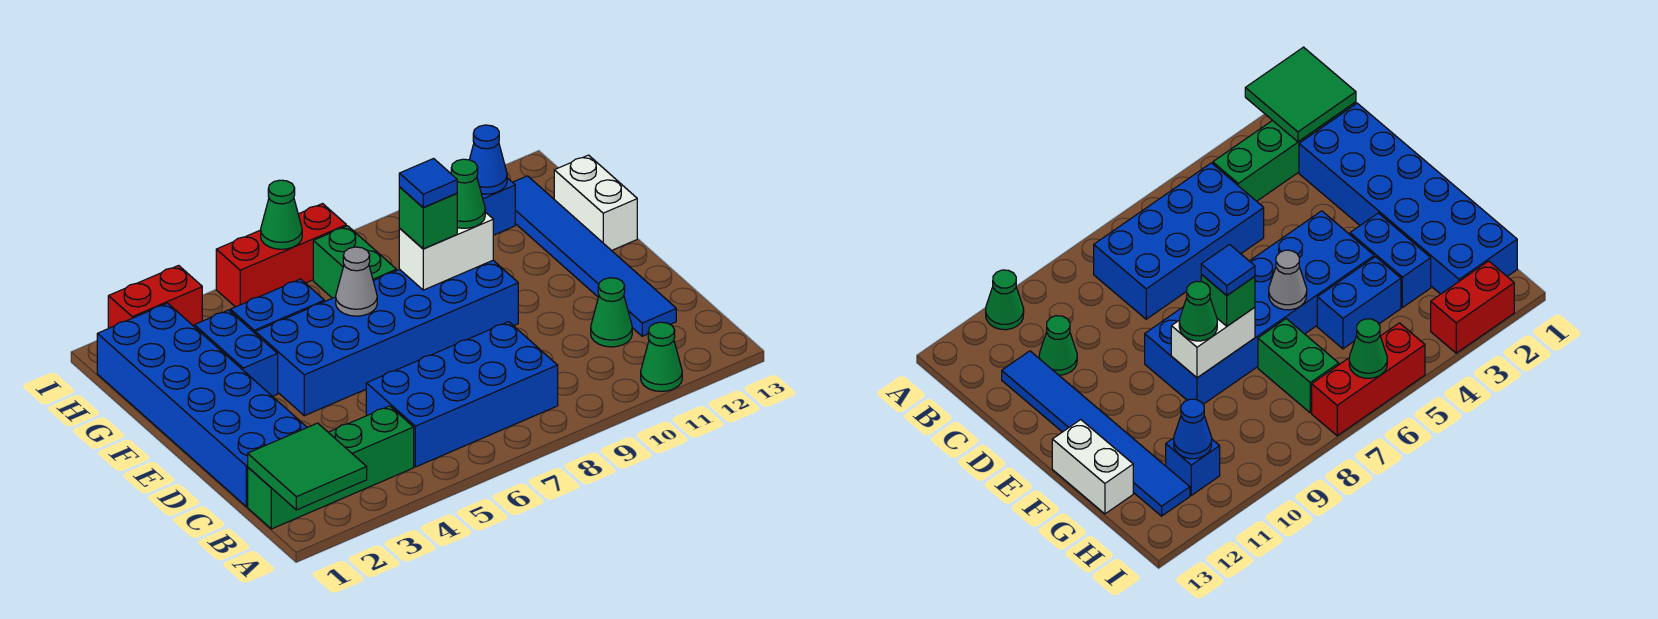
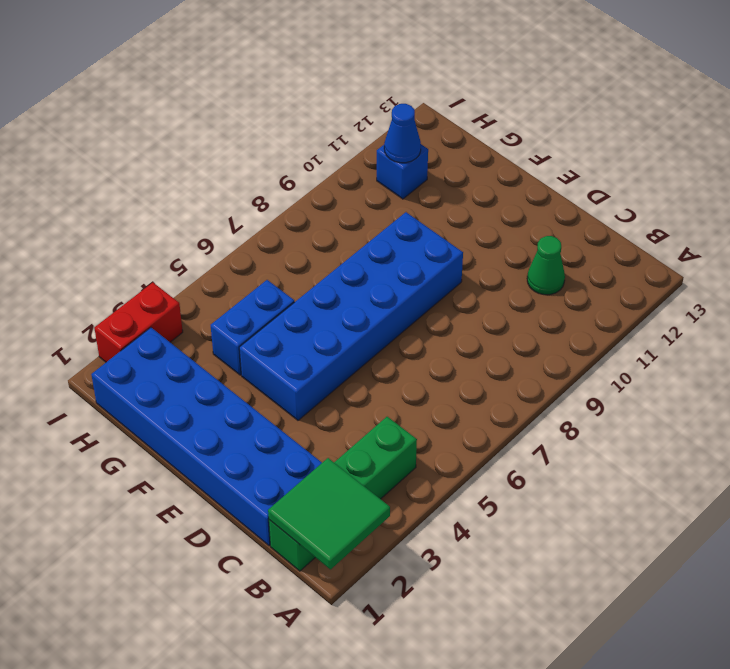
none -> green cone A11 level 1
none -> blue brick B5:C8 level 1
none -> blue tile C12:H12 level 1

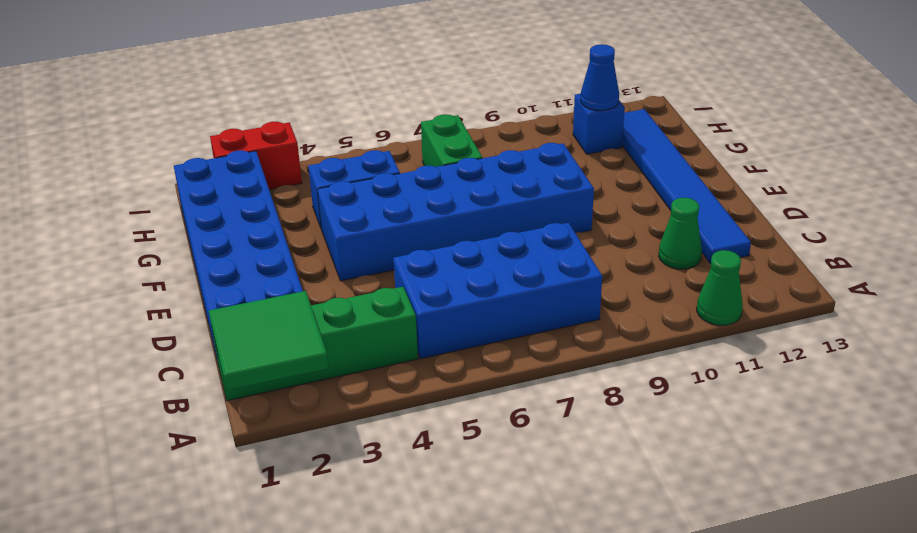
none -> blue brick F3:G3 level 1
none -> white brick F13:G13 level 1
none -> red brick I5:I7 level 1

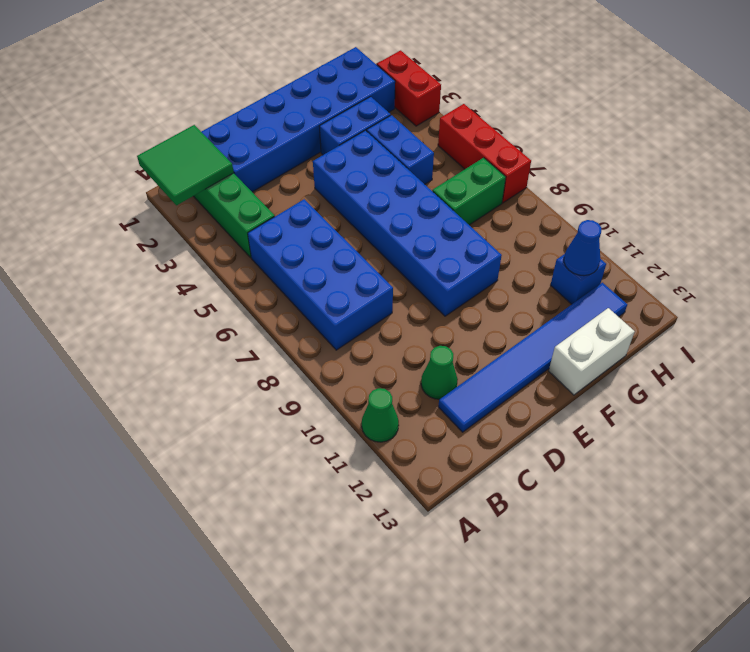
none -> grey cone F6 level 2
none -> white brick F8:F9 level 2
none -> green cone I6 level 2

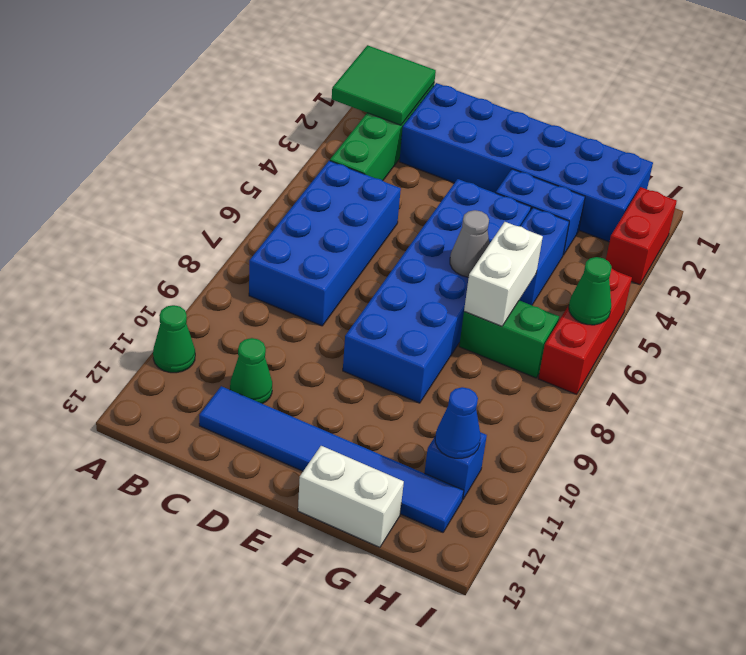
white brick G6:G7 level 2 -> white brick F8:F9 level 2
none -> green brick F8 level 3
none -> green cone F9 level 3
none -> blue tile F8 level 4

